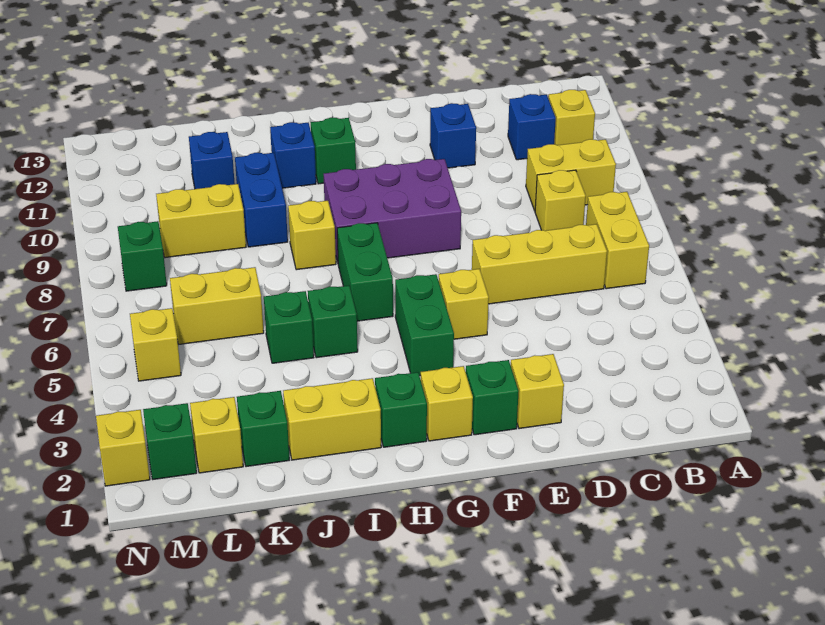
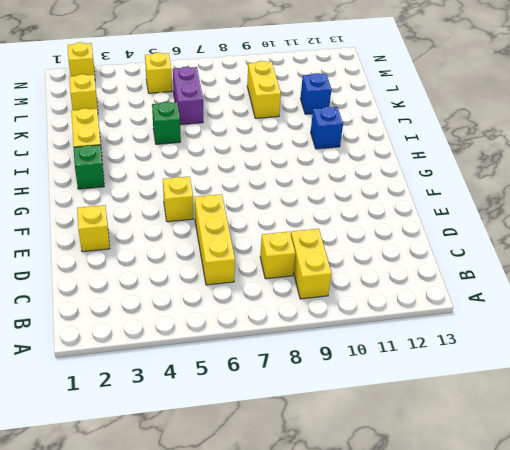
purple brick K6:L6 level 1 -> yellow brick K6:L6 level 1
none -> yellow brick B6:B7 level 1
none -> yellow brick B11 level 1
none -> blue brick C11 level 1
none -> blue brick E11 level 1

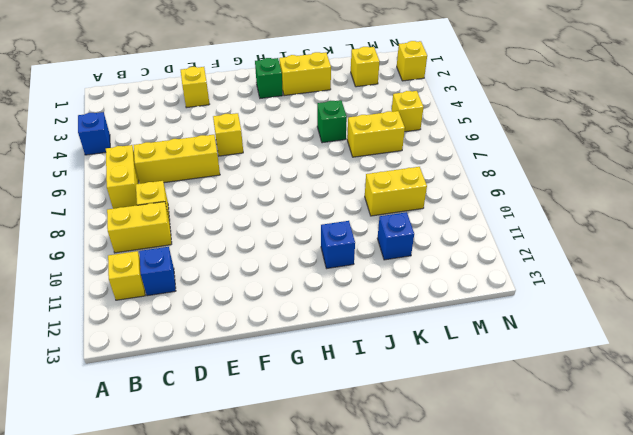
blue brick A4 level 1 -> blue brick E11 level 1
none -> green brick F2 level 1
none -> purple brick F8:H9 level 1
none -> yellow brick G2 level 1
none -> green brick G4:G5 level 1

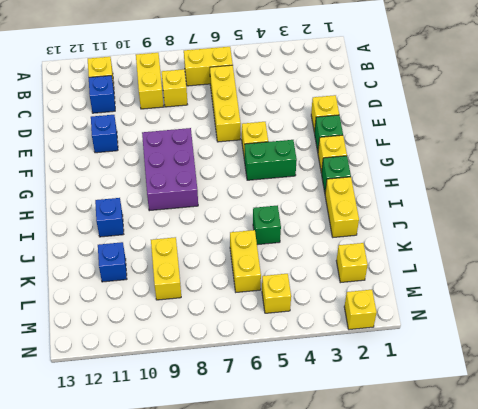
none -> green brick H6:H7 level 1
none -> green brick H11 level 1
none -> green brick I5 level 1
none -> yellow brick I8 level 1

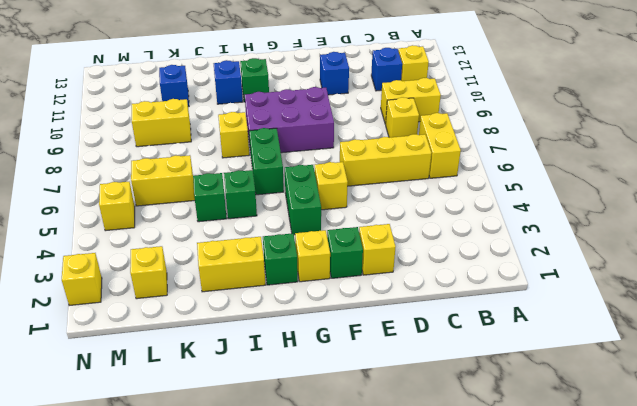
none -> blue brick J9:J10 level 1
none -> green brick K2 level 1
none -> green brick M2 level 1
none -> green brick M8 level 1

